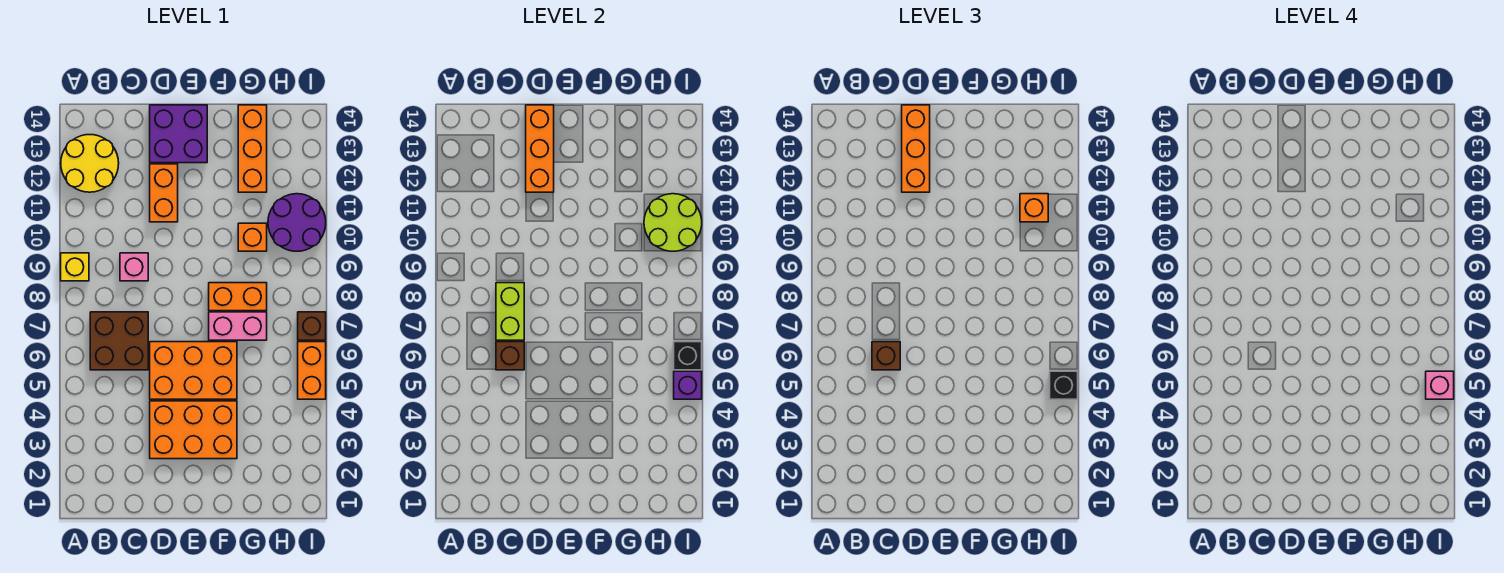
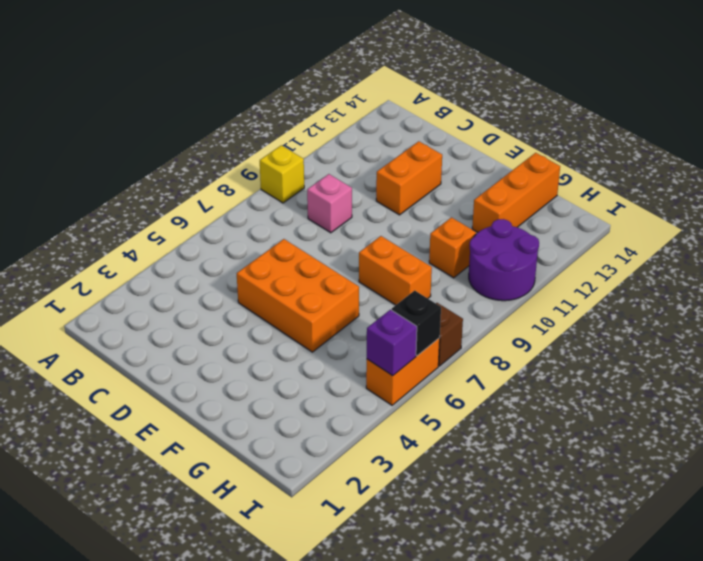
none -> yellow round brick A12:B13 level 1
none -> brown brick B6:C7 level 1
none -> orange brick D3:F4 level 1

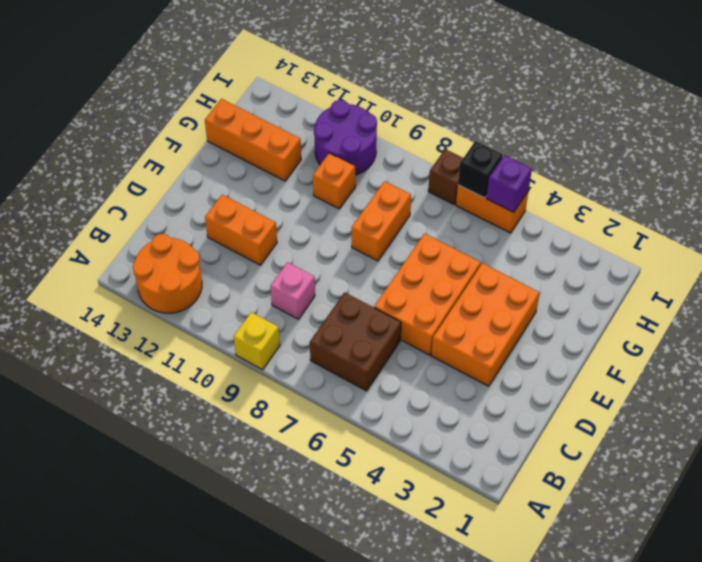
orange round brick A12:B13 level 1 -> yellow round brick A12:B13 level 1
none -> purple brick D13:E14 level 1
none -> pink brick F7:G7 level 1
none -> brown brick C6 level 2

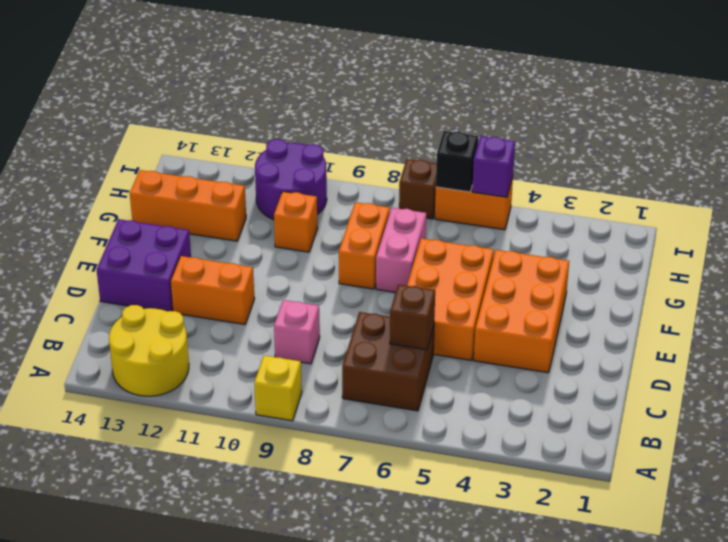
none -> lime brick C7:C8 level 2
none -> orange brick D12:D14 level 2
none -> lime round brick H10:I11 level 2

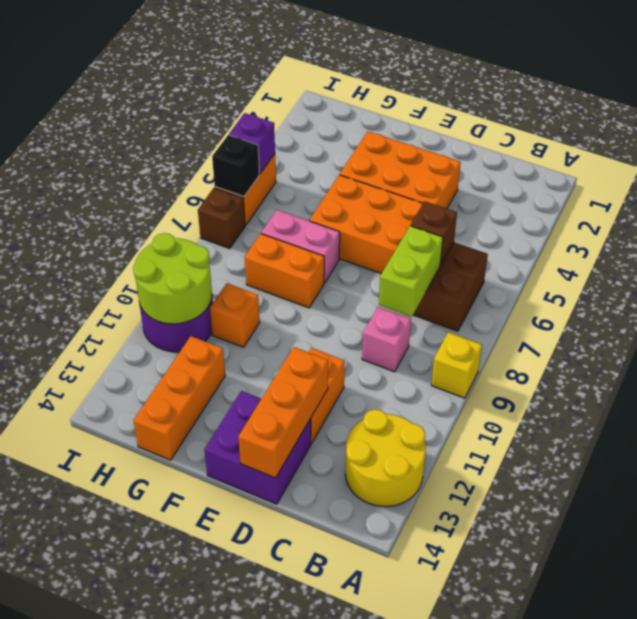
none -> brown brick C6 level 3
none -> orange brick D12:D14 level 3
none -> orange brick H11 level 3

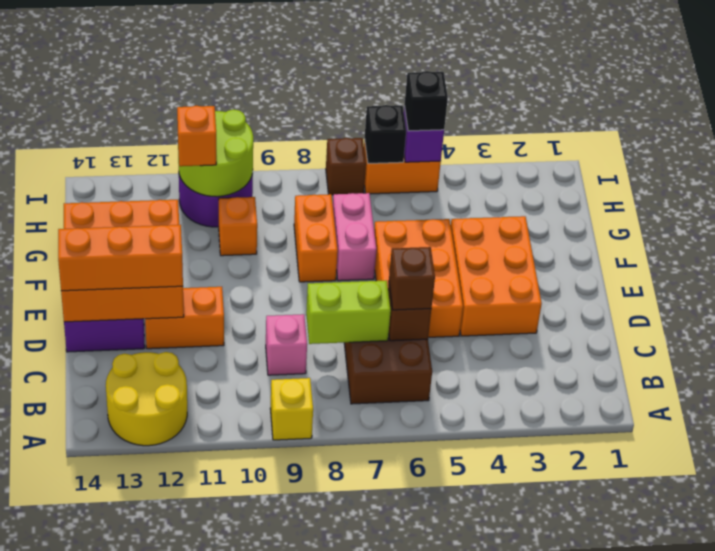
none -> pink brick I5 level 4

